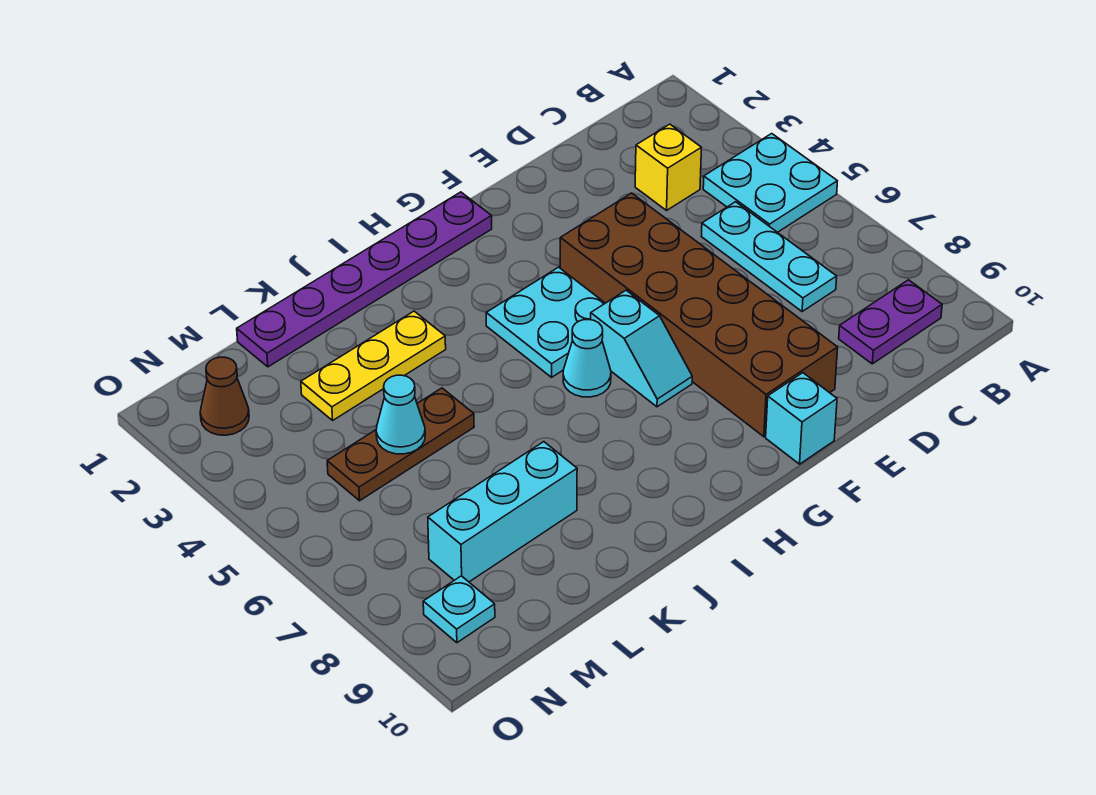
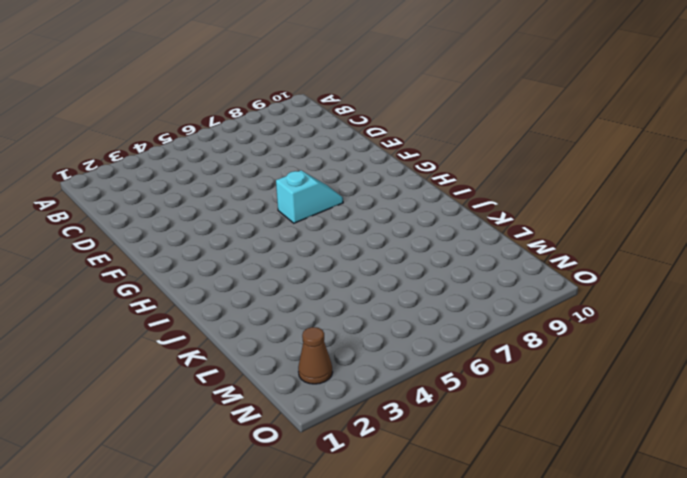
none -> cyan plate A4:B5 level 1
none -> purple plate B9:C9 level 1
none -> yellow brick C3 level 1

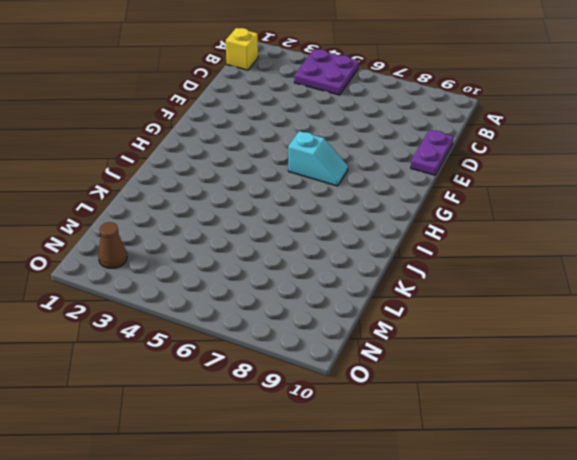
purple plate A4:B5 level 1 -> cyan plate A4:B5 level 1
yellow brick B1 level 1 -> yellow brick C3 level 1
purple plate D10:E10 level 1 -> purple plate B9:C9 level 1
none -> cyan plate C5:C7 level 1
none -> brown brick E4:F9 level 1
none -> cyan brick F10 level 1

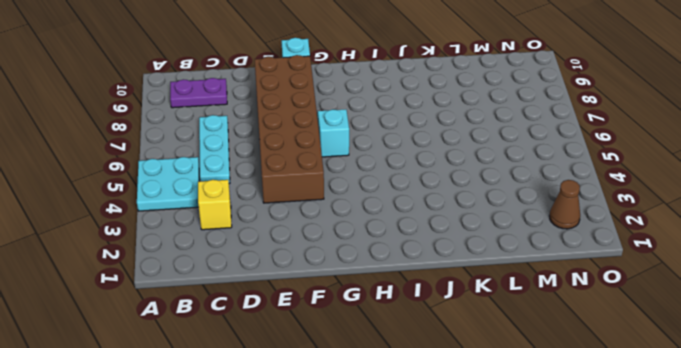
none -> purple plate G1:L1 level 1
none -> cyan plate G4:H5 level 1
none -> cyan cone H6 level 1

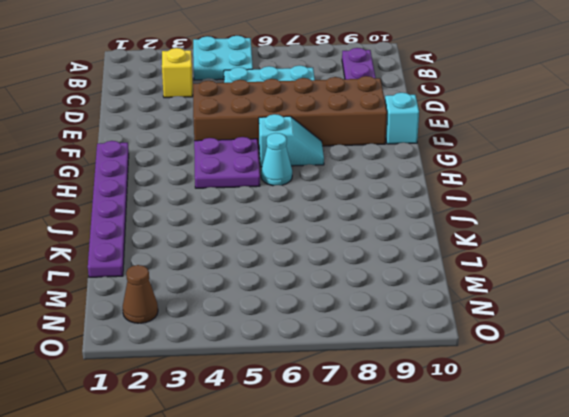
purple plate G4:H5 level 1 -> cyan plate G4:H5 level 1
none -> yellow plate J3:L3 level 1
none -> brown plate K5:M5 level 1
none -> cyan brick K8:M8 level 1

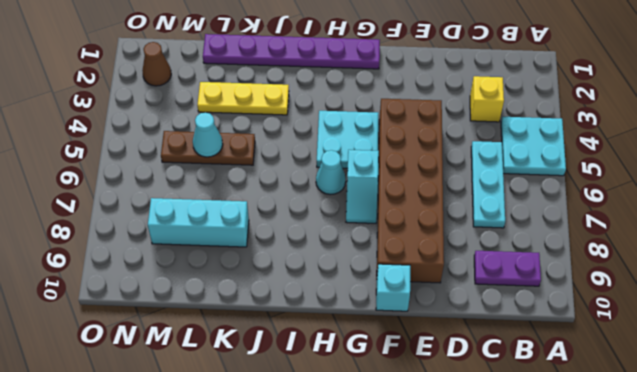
none -> cyan plate N9 level 1

